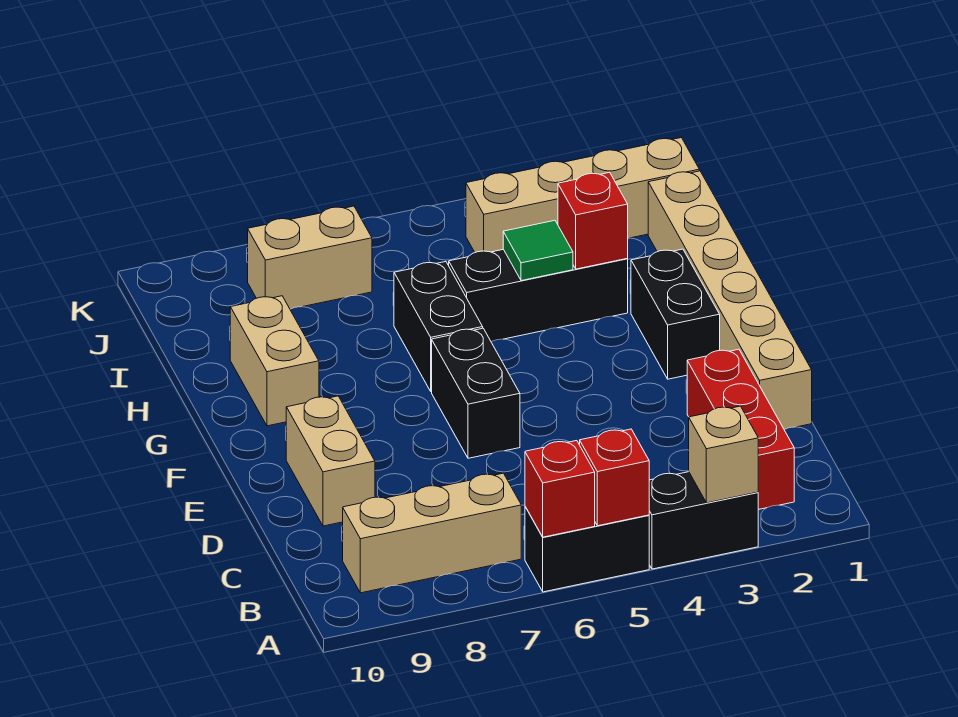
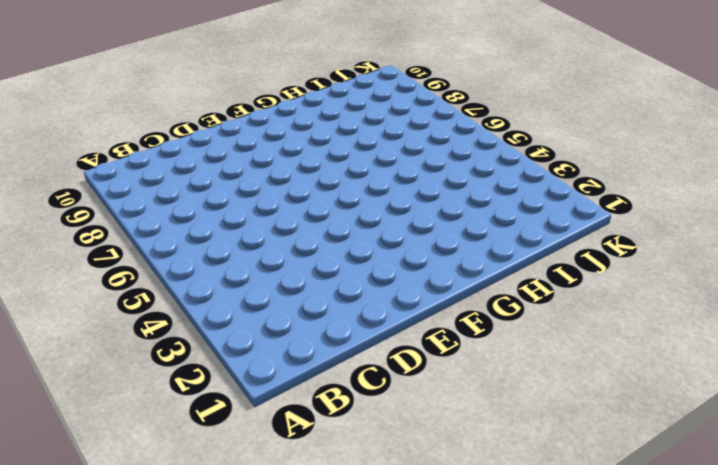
none -> black brick A3:A4 level 1
none -> black brick A5:A6 level 1
none -> red brick B2:D2 level 1

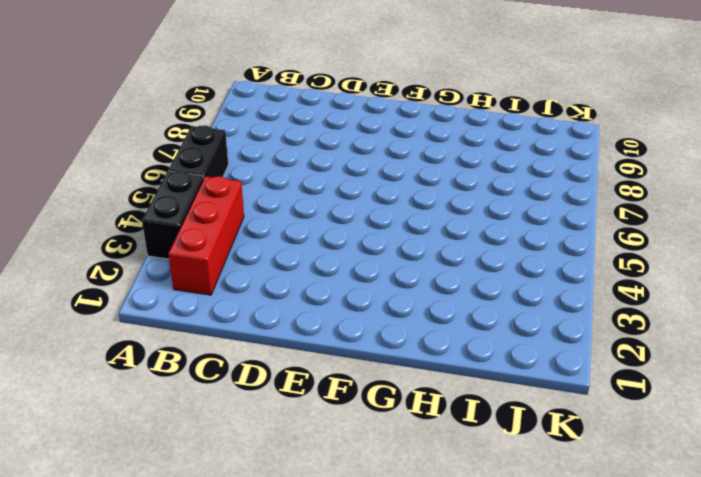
red brick B2:B4 level 1 -> red brick B2:D2 level 1
none -> tan brick B7:B9 level 1
none -> tan brick D1:I1 level 1
none -> tan brick D9:E9 level 1

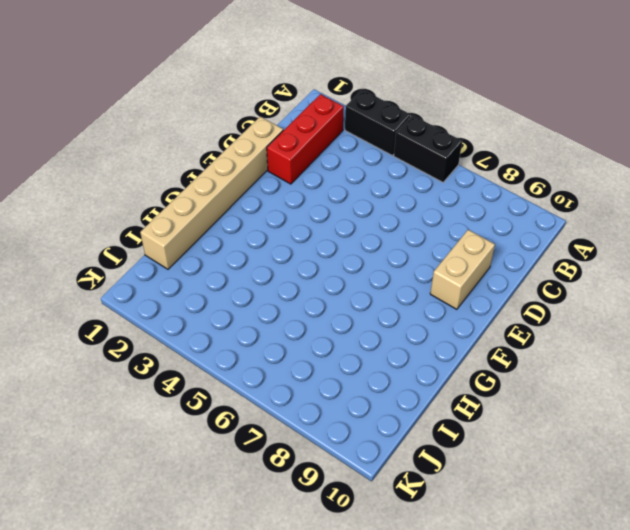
none -> tan brick B7:B9 level 1
none -> black brick E6:F6 level 1
none -> black brick F2:G2 level 1

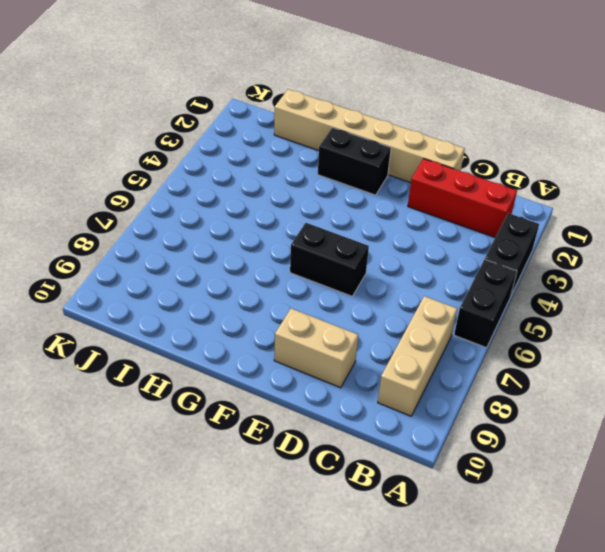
none -> black brick G6:H6 level 1
none -> tan brick G9:H9 level 1
none -> black brick H3:H5 level 1

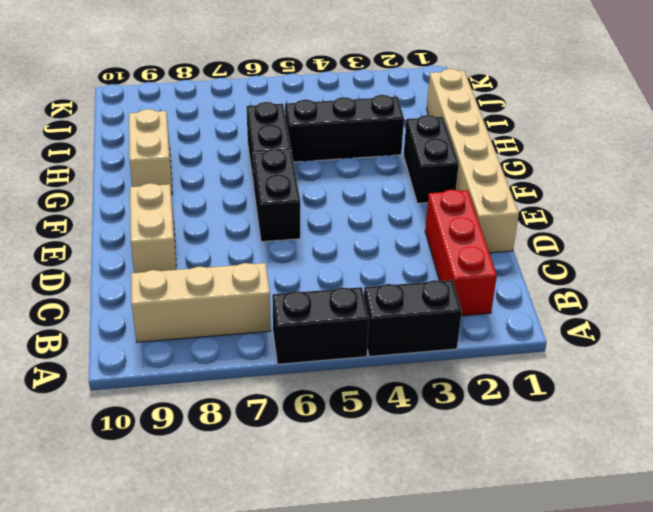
none -> tan brick J1:J4 level 1
none -> tan brick J7:J8 level 1
none -> tan brick A3 level 2

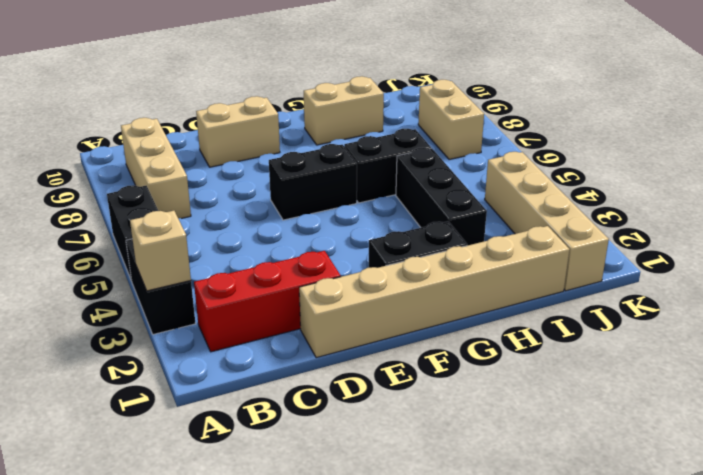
none -> red brick A5 level 2
none -> red brick A6 level 2
none -> red brick H3 level 2

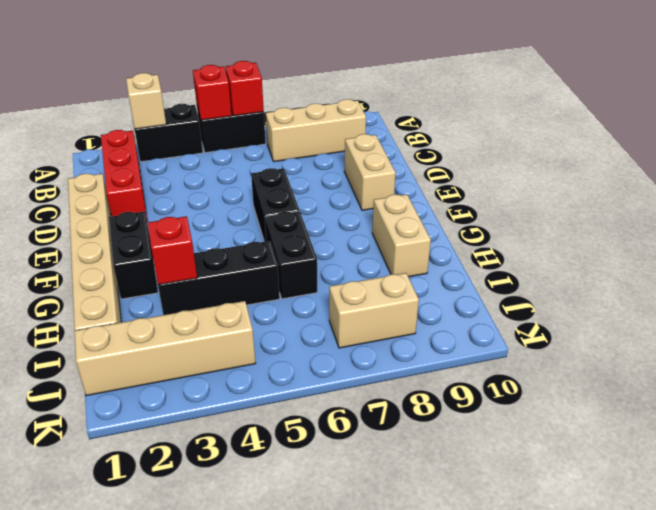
none -> green tile H4 level 2

